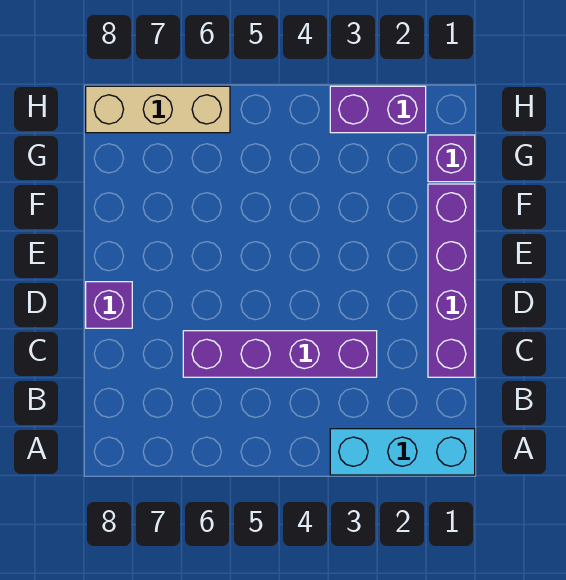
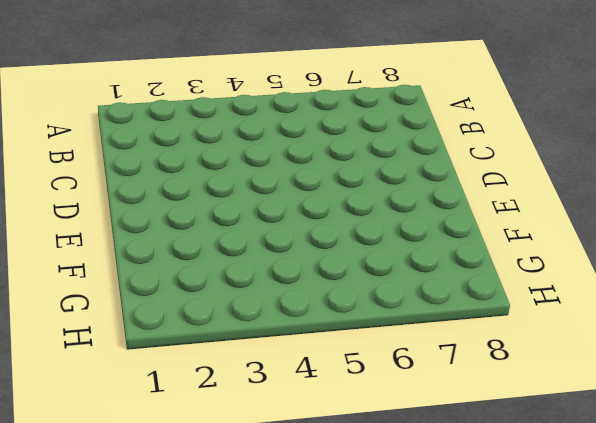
none -> cyan brick A1:A3 level 1
none -> purple brick C1:F1 level 1

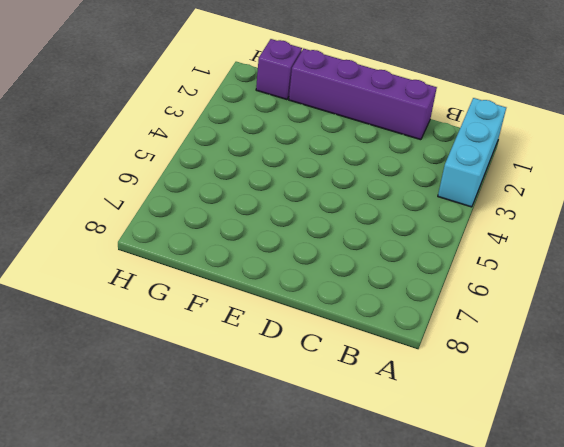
none -> purple brick C3:C6 level 1
none -> purple brick D8 level 1

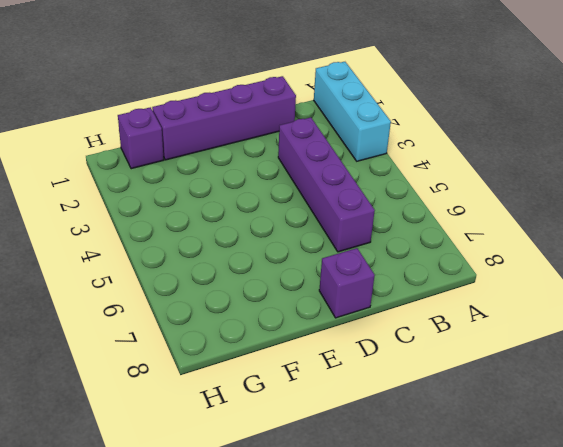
none -> purple brick H2:H3 level 1
none -> tan brick H6:H8 level 1

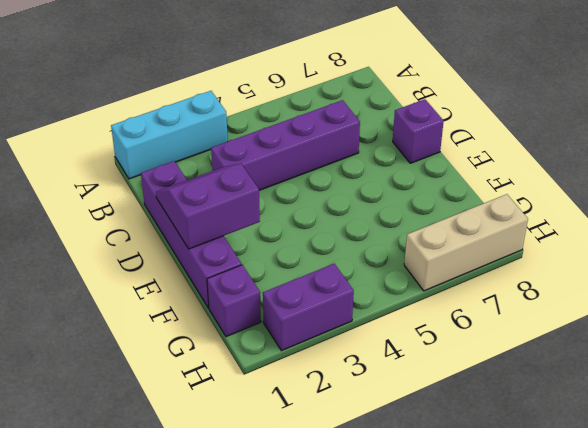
purple slope D1:E2 level 2 top E -> none

